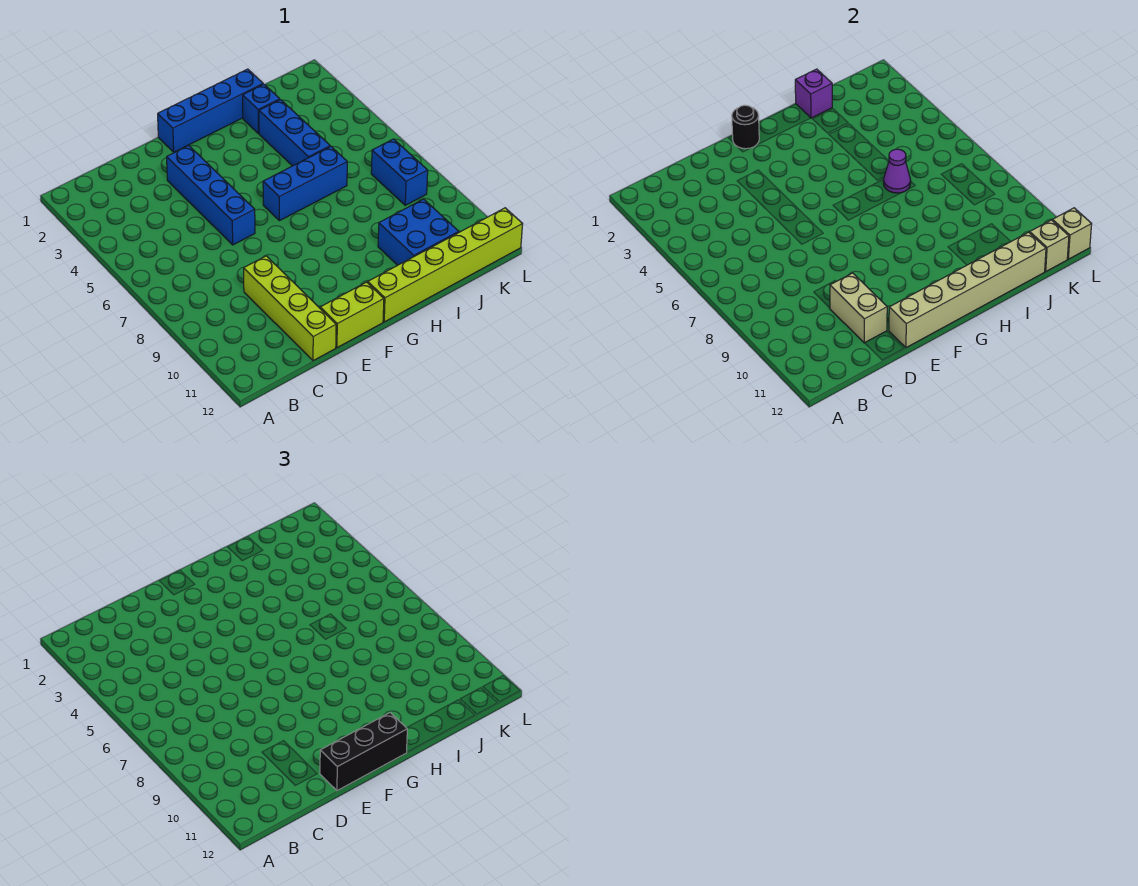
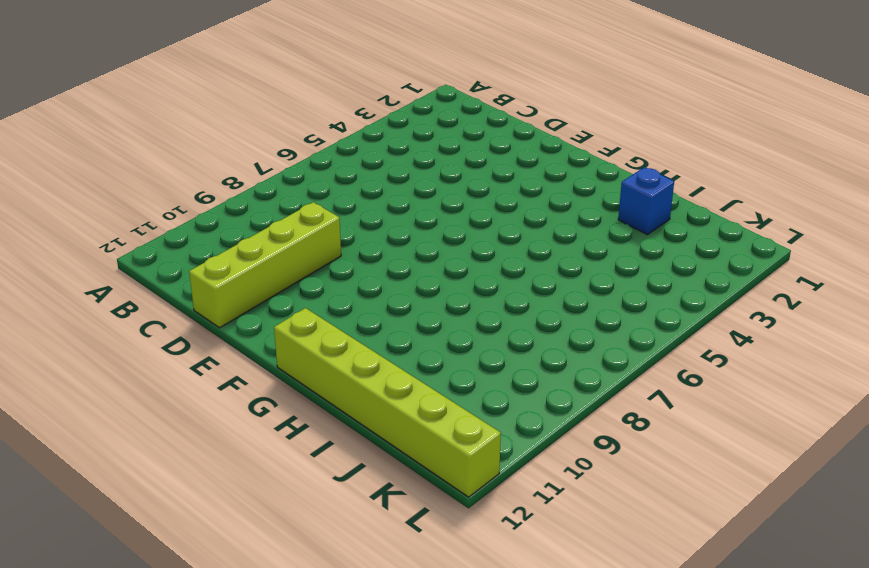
none -> blue brick E3:E6 level 1
none -> lime brick E12:F12 level 1
none -> blue brick F1:I1 level 1

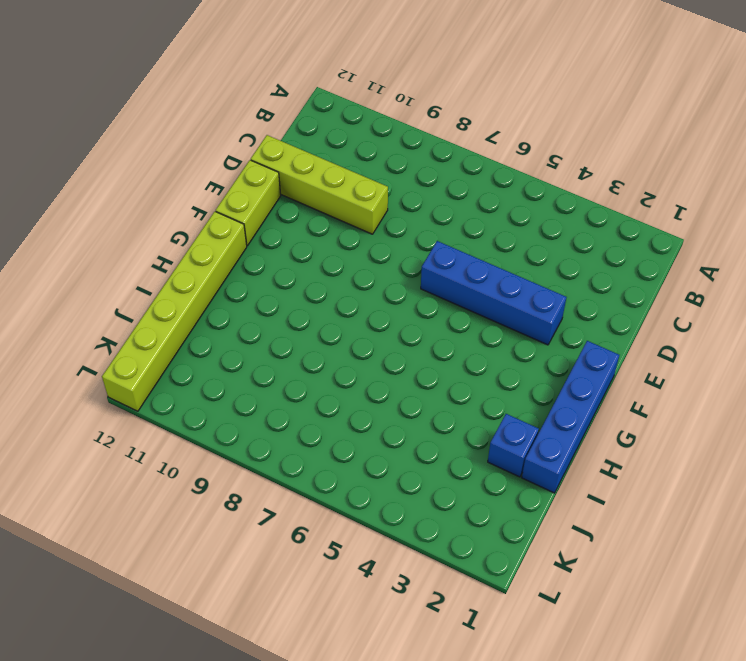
none -> blue brick G6:I6 level 1
none -> blue brick I3:I5 level 1
none -> blue brick I10:J11 level 1

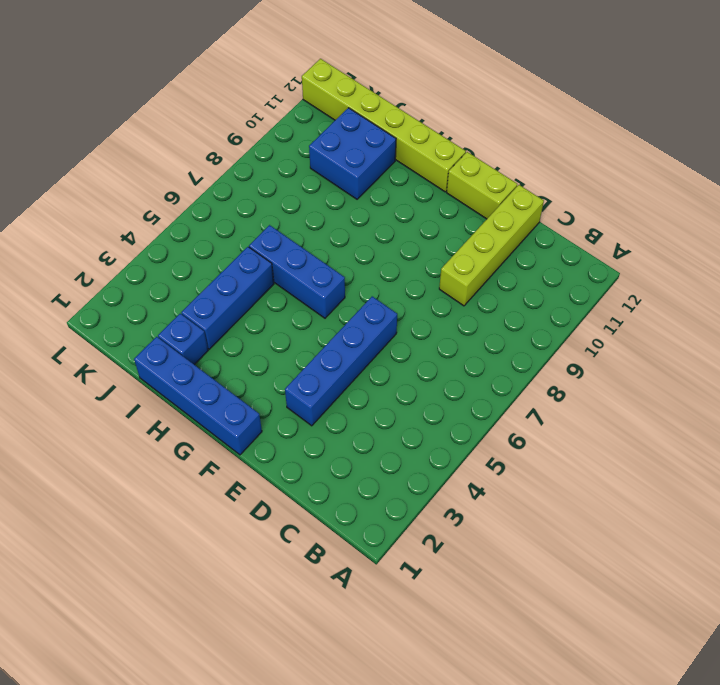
none -> blue brick K7:K8 level 1
none -> tan brick D10:D11 level 2
none -> tan brick E12:J12 level 2

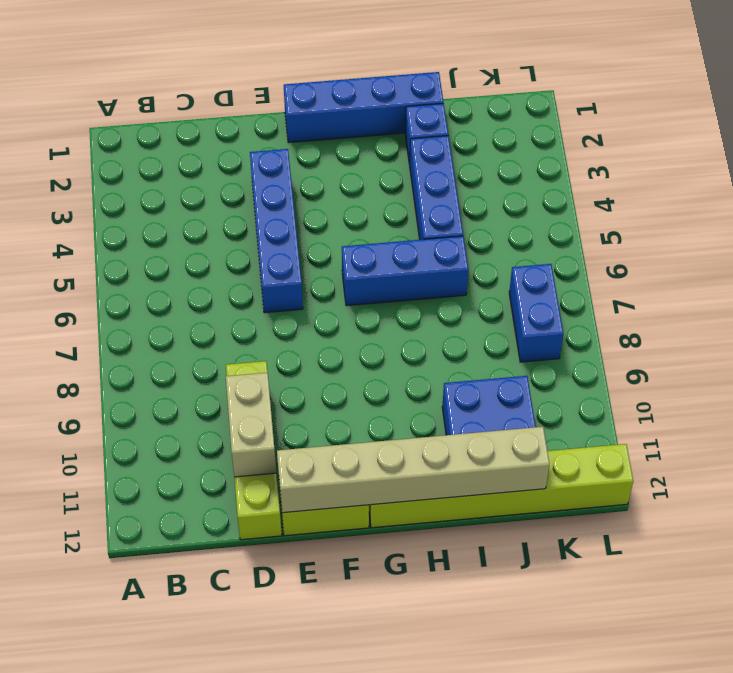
none -> black round brick F1 level 2
none -> purple brick I1 level 2
none -> purple cone I6 level 2

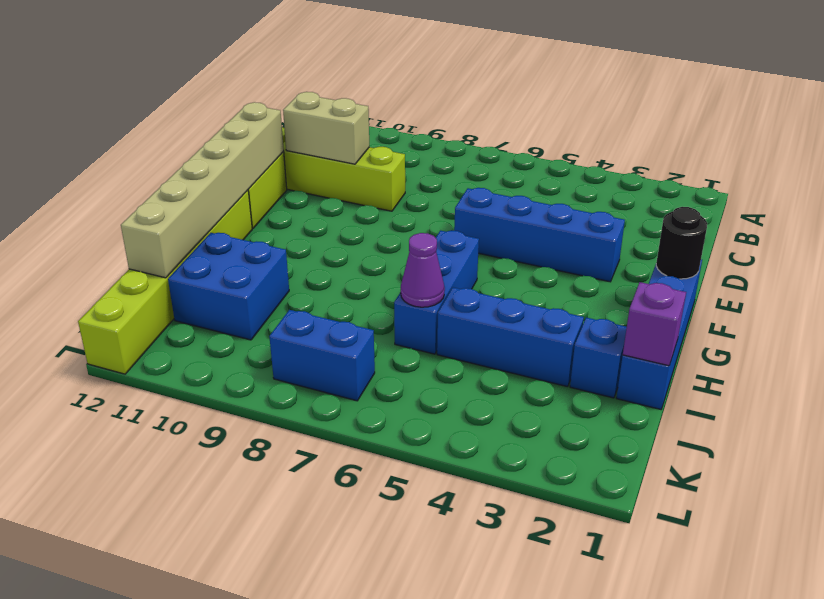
none -> tan brick K12 level 2
none -> tan brick L12 level 2
none -> black brick E12:G12 level 3

